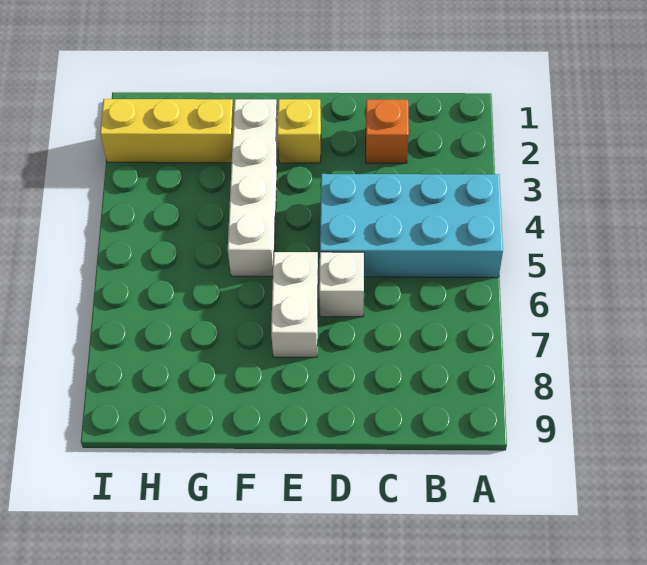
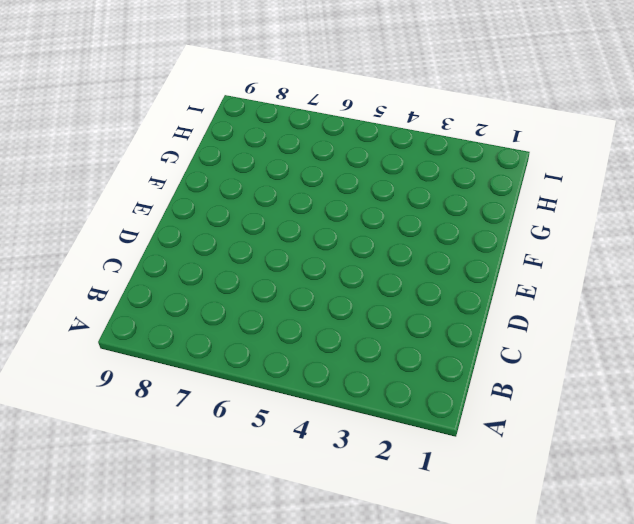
none -> cyan brick A4:D5 level 1
none -> orange brick C2 level 1

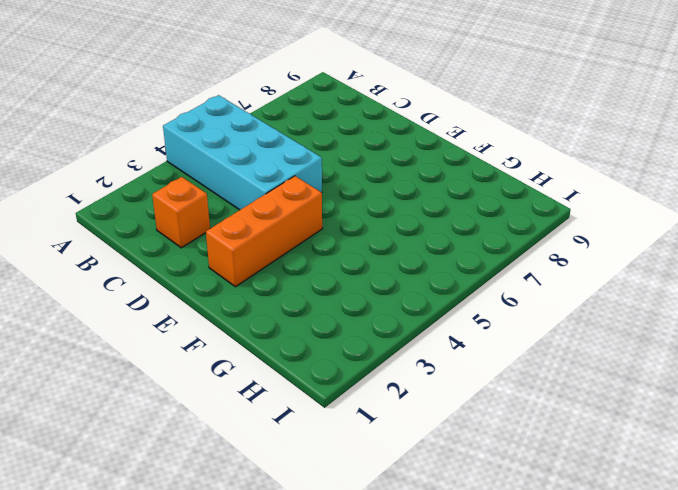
orange brick E2:E4 level 1 -> yellow brick E2 level 1
none -> white brick D6 level 1
none -> white brick E6:E7 level 1

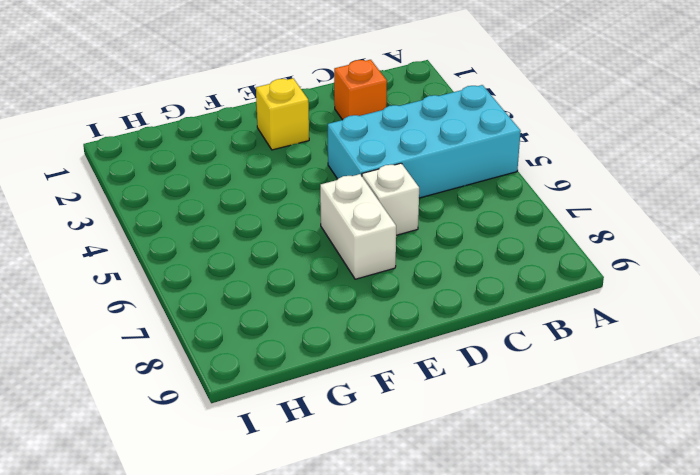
none -> white brick F2:F5 level 1
none -> yellow brick G2:I2 level 1

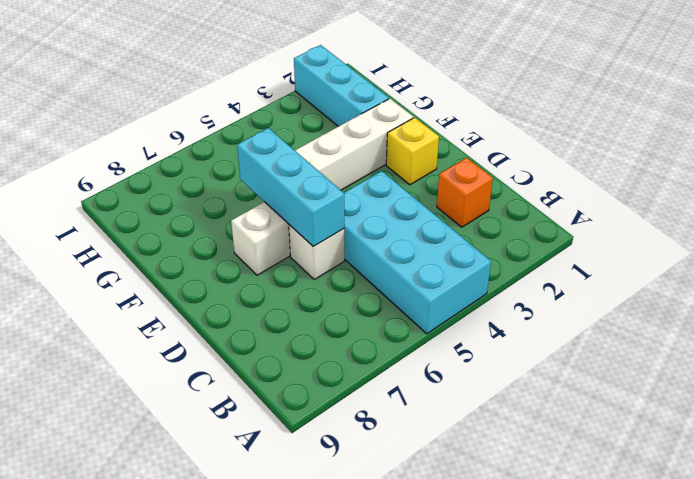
cyan brick D6:F6 level 2 -> none
cyan brick G2:I2 level 1 -> yellow brick G2:I2 level 1

